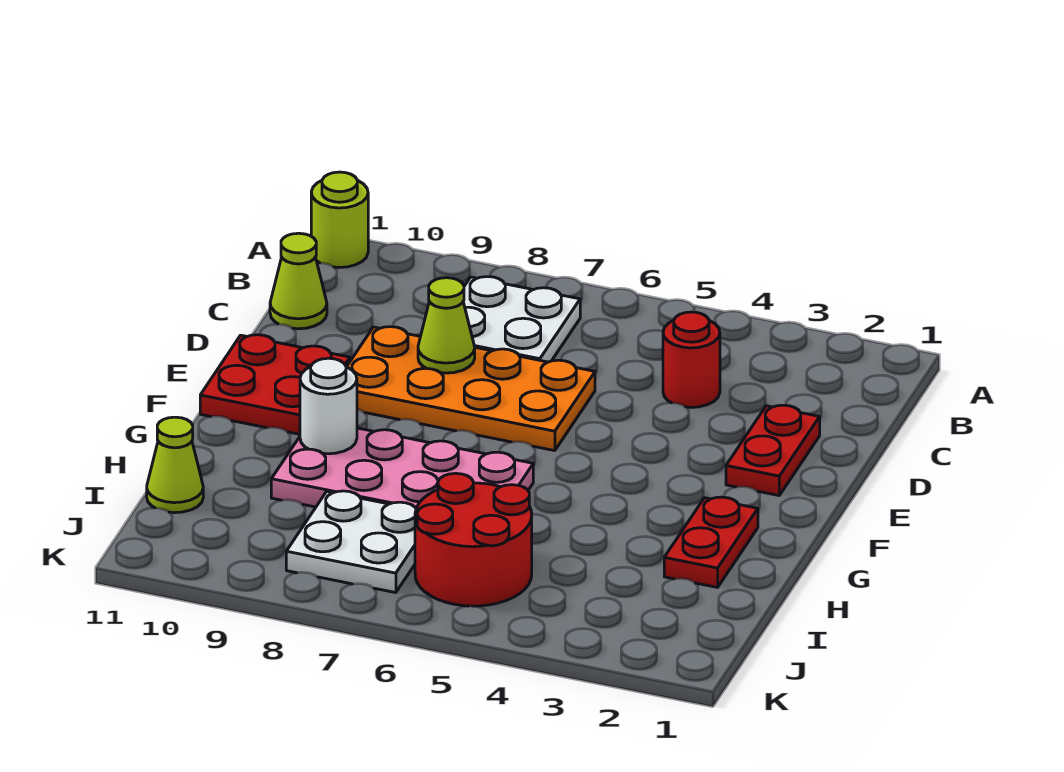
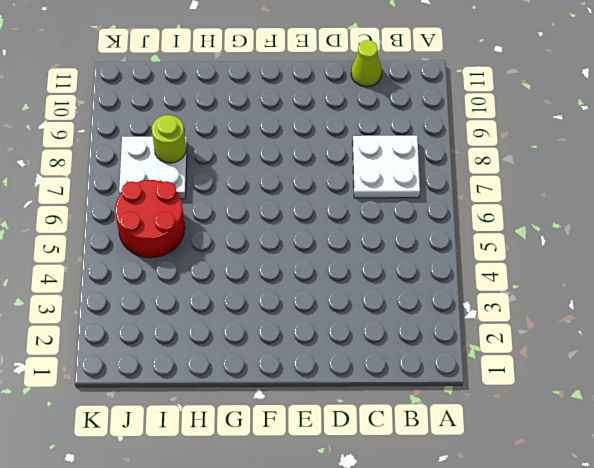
lime round brick I8 level 2 -> lime round brick A11 level 1
none -> red round brick C4 level 1
none -> red plate D2:E2 level 1
none -> orange plate D6:E9 level 1

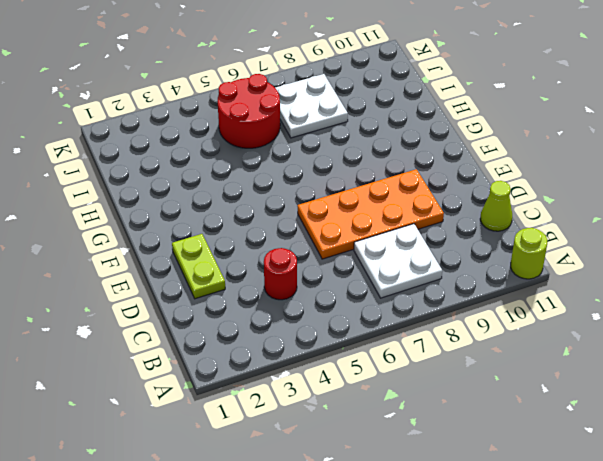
lime plate D2:E2 level 1 -> red plate D2:E2 level 1
none -> red plate E10:F11 level 1
none -> red plate G2:H2 level 1
none -> pink plate G6:H9 level 1

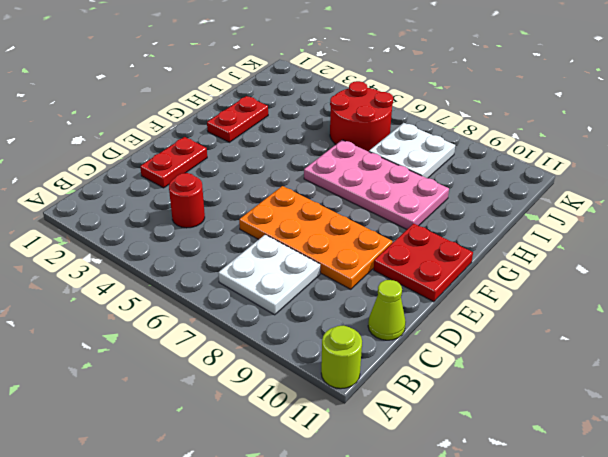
none -> lime cone I11 level 1
none -> lime cone D8 level 2
none -> white round brick G9 level 2

